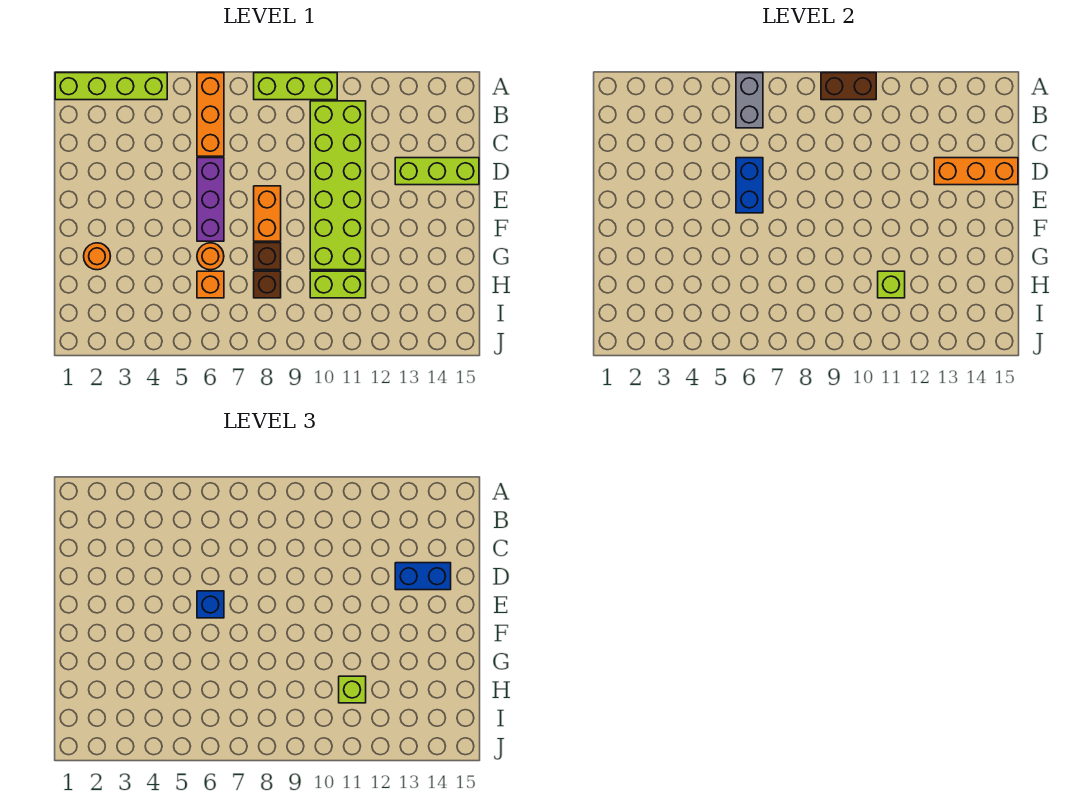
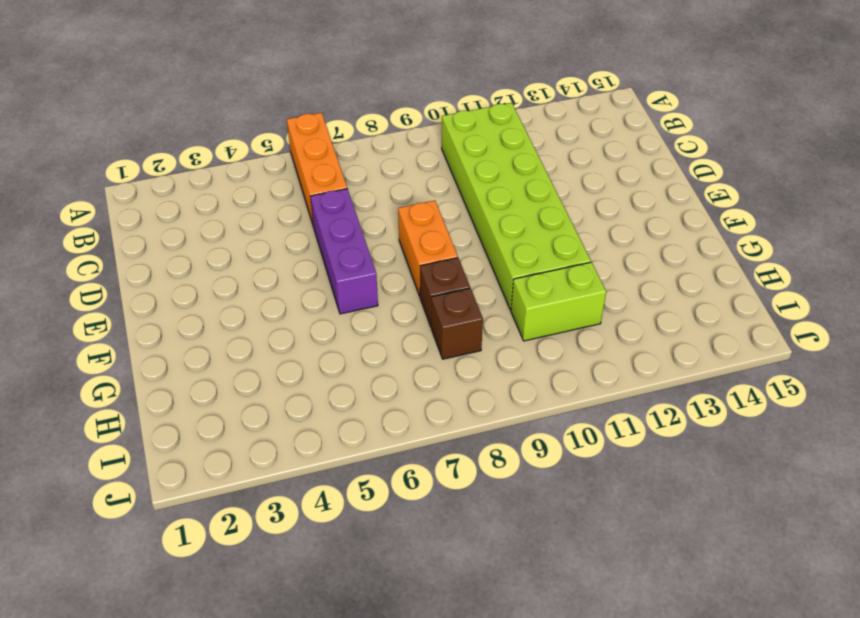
none -> lime brick A1:A4 level 1
none -> lime brick A8:A10 level 1
none -> lime brick D13:D15 level 1

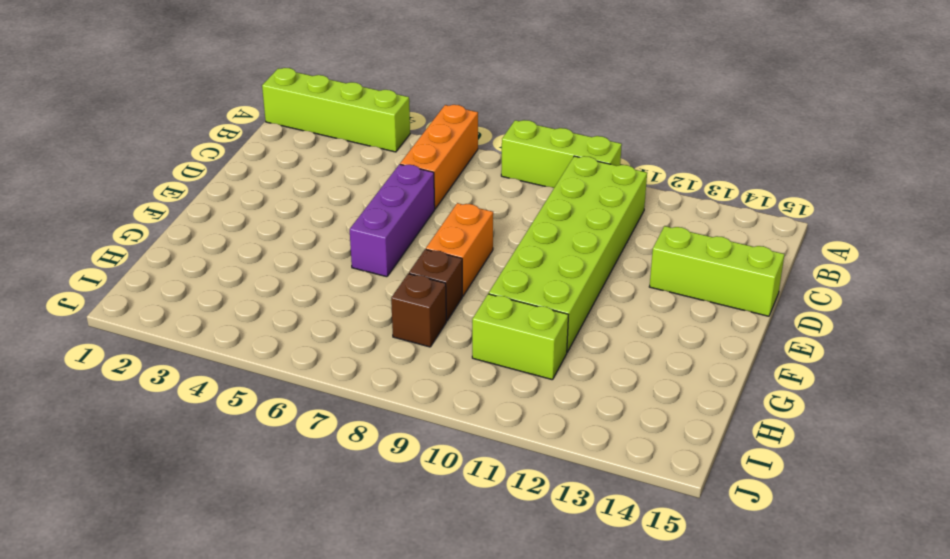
none -> orange round brick G2 level 1
none -> orange round brick G6 level 1
none -> orange brick H6 level 1

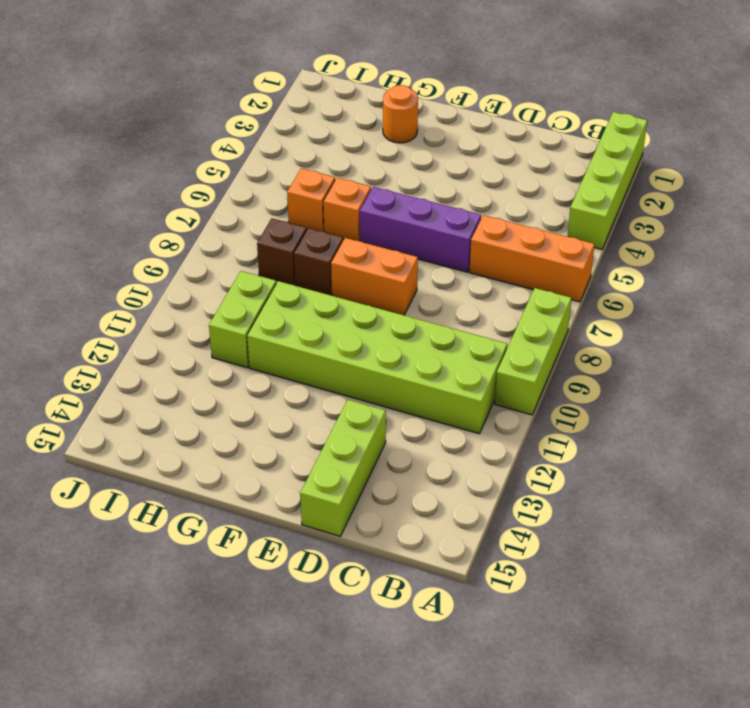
orange brick G6 level 1 -> orange round brick G6 level 1
none -> grey brick A6:B6 level 2
none -> brown brick A9:A10 level 2
none -> blue brick D6:E6 level 2

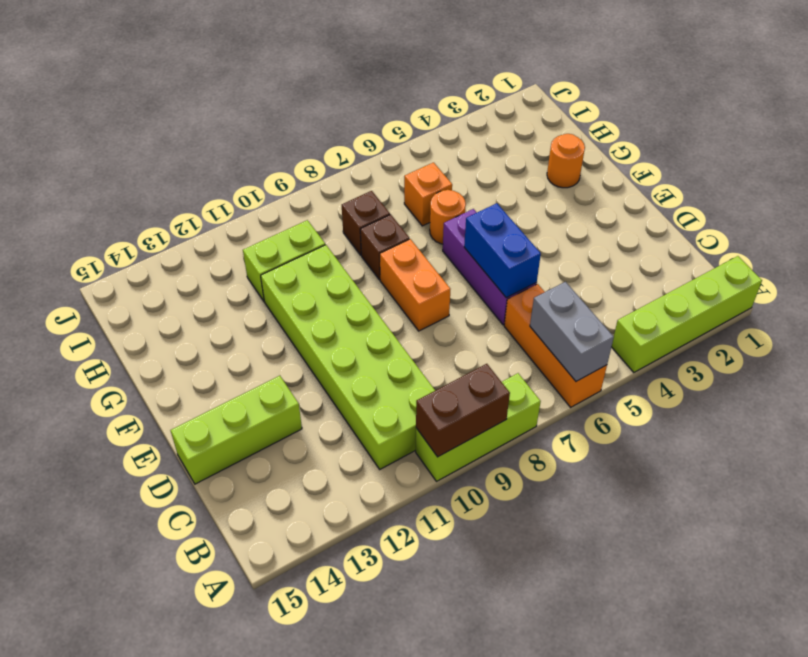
none -> orange brick D13:D15 level 2
none -> lime brick H11 level 2
none -> blue brick D13:D14 level 3

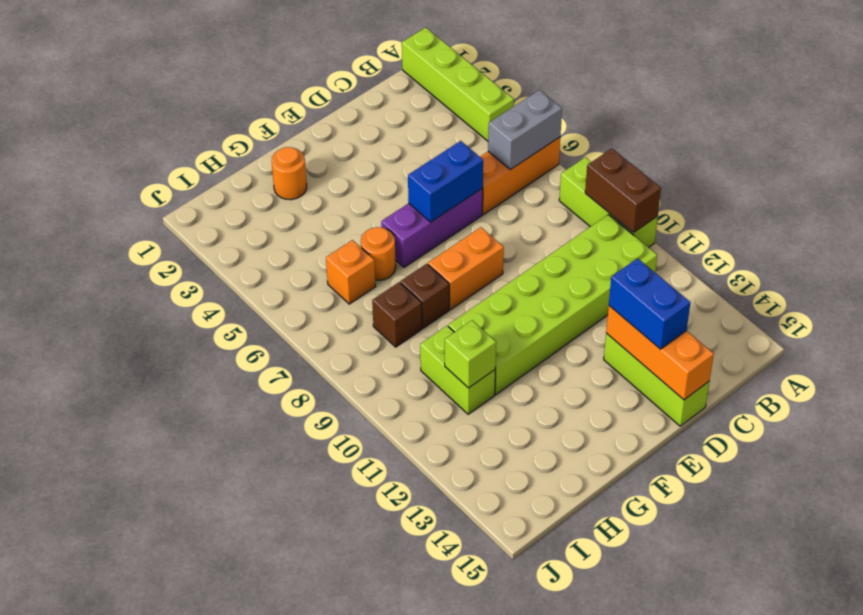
none -> blue brick E6 level 3
none -> lime brick H11 level 3

